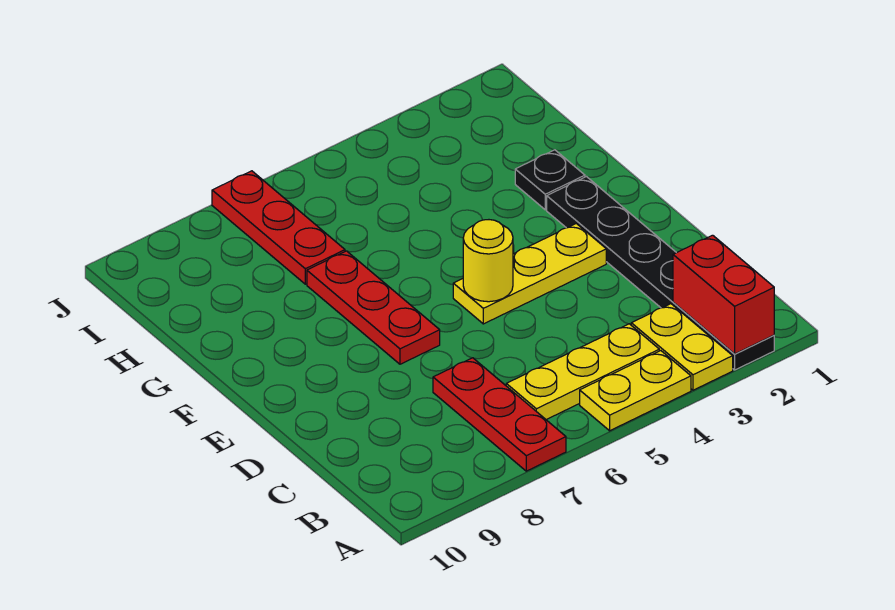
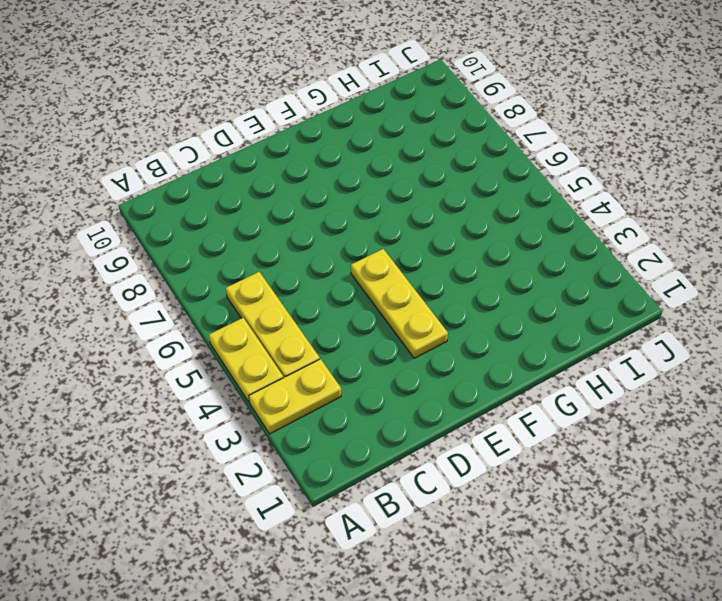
none -> black plate A2:F2 level 1
none -> red plate A7:C7 level 1

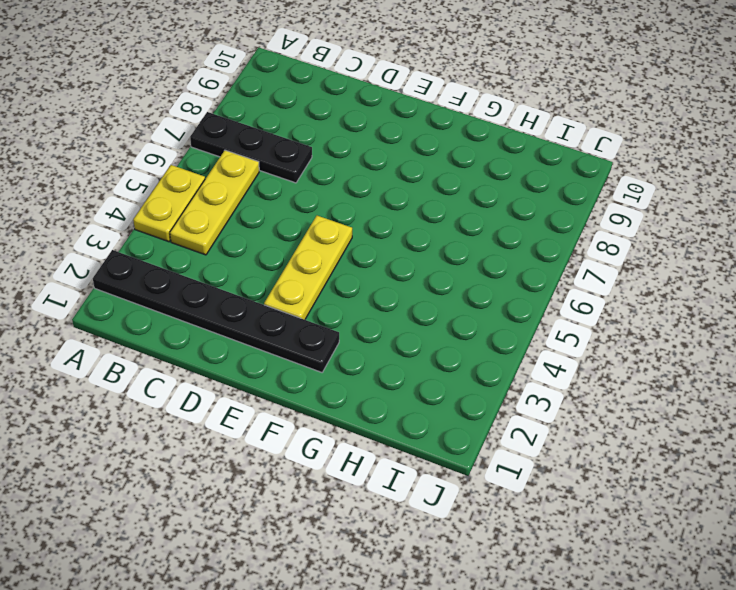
black plate A7:C7 level 1 -> red plate A7:C7 level 1
none -> yellow plate A3:B3 level 1
none -> red plate E7:G7 level 1

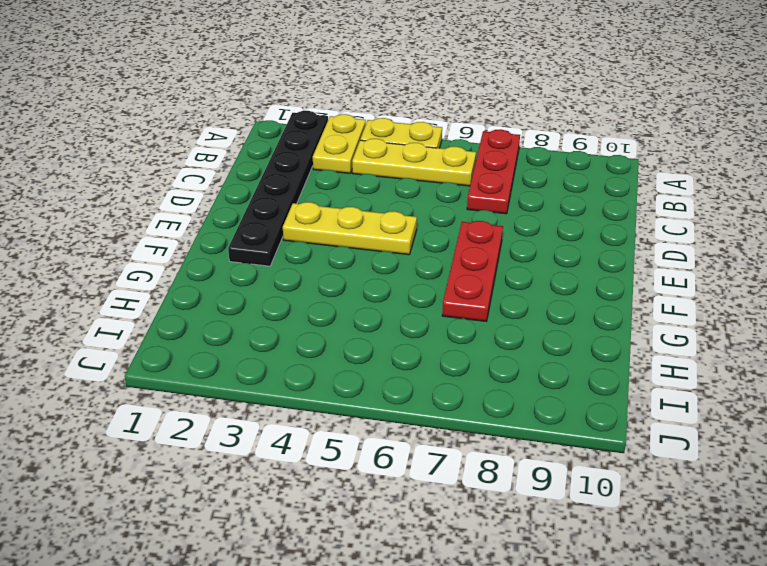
none -> black plate G2 level 1
none -> red plate H7:J7 level 1

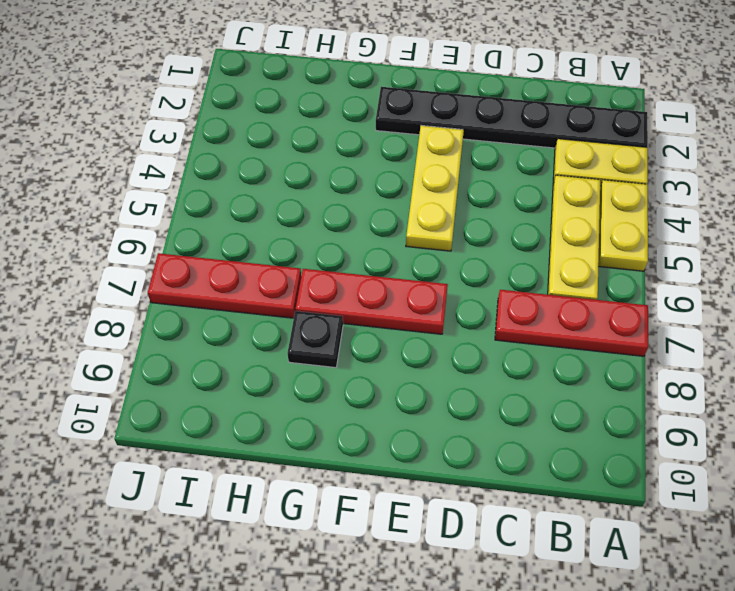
black plate G8 level 1 -> black plate G2 level 1
none -> red brick A2:B2 level 2
none -> yellow round brick E5 level 2

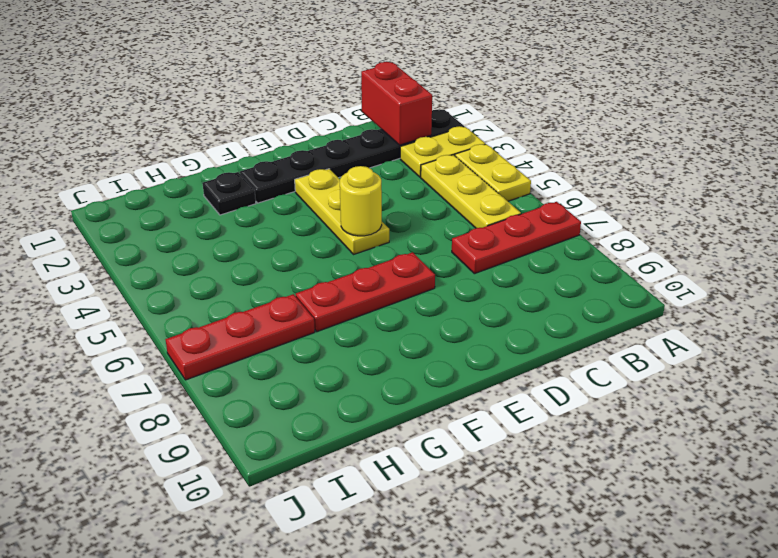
red brick B1:B2 level 2 -> red brick A2:B2 level 2

